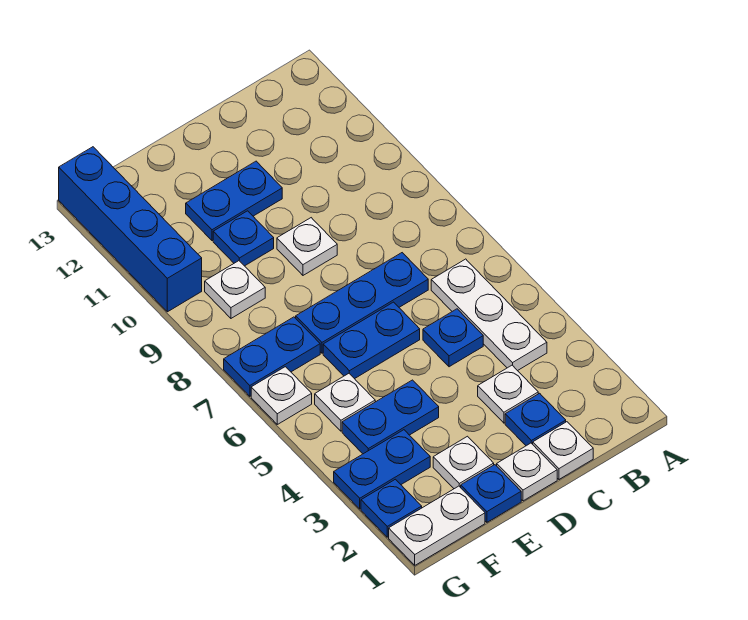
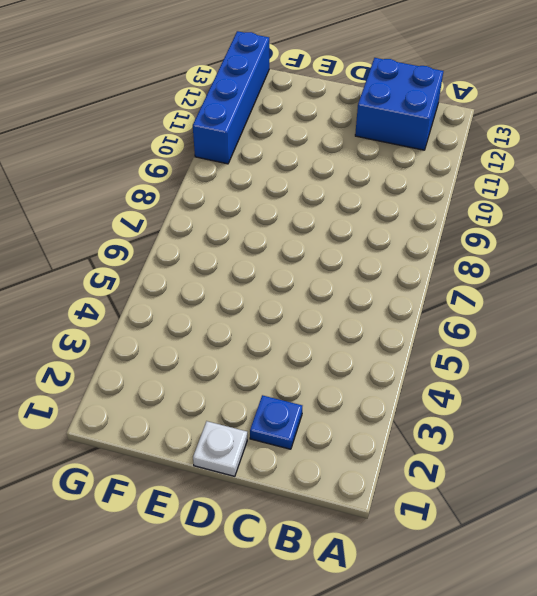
blue brick B12:C13 level 1 -> none
none -> white plate B4:B6 level 1
none -> white plate C1 level 1
none -> white plate C3 level 1

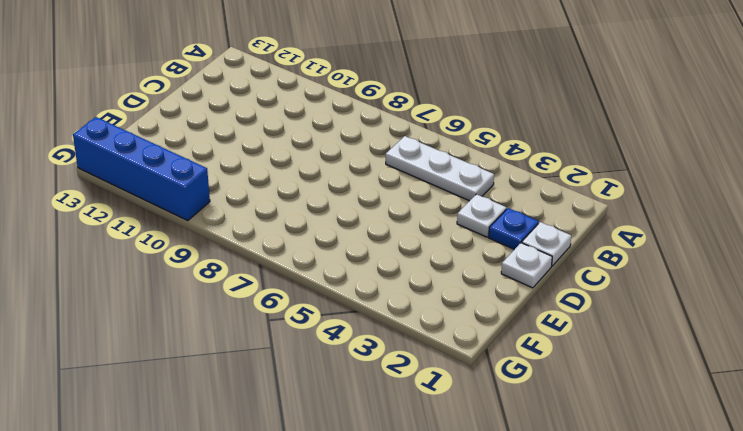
none -> blue plate C5 level 1
none -> blue plate C7:E7 level 1
none -> blue plate D6:E6 level 1

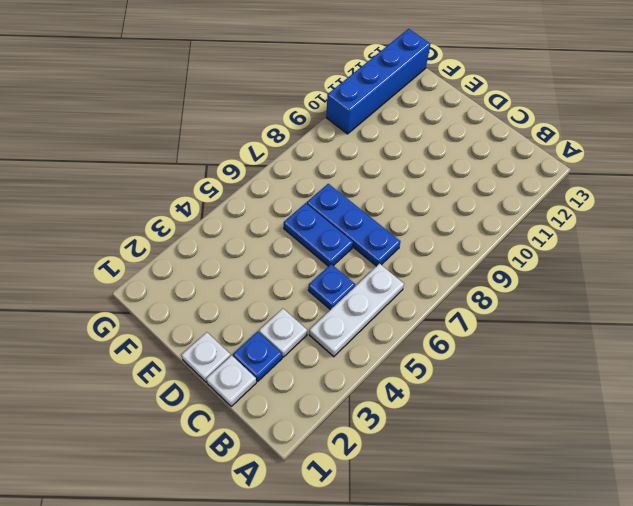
none -> white plate D9 level 1
none -> blue plate D11:E11 level 1
none -> blue plate E1 level 1

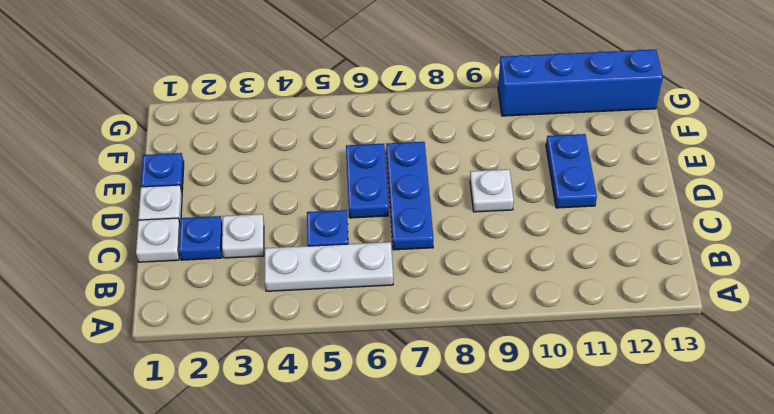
none -> white plate E2 level 1
none -> blue plate E4:F4 level 1
none -> blue plate E10 level 1

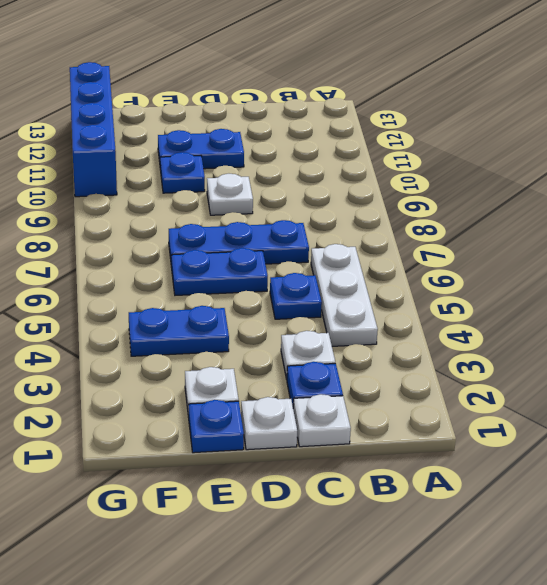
none -> white plate F1:G1 level 1
none -> blue plate F3:G3 level 1
none -> white plate F5 level 1

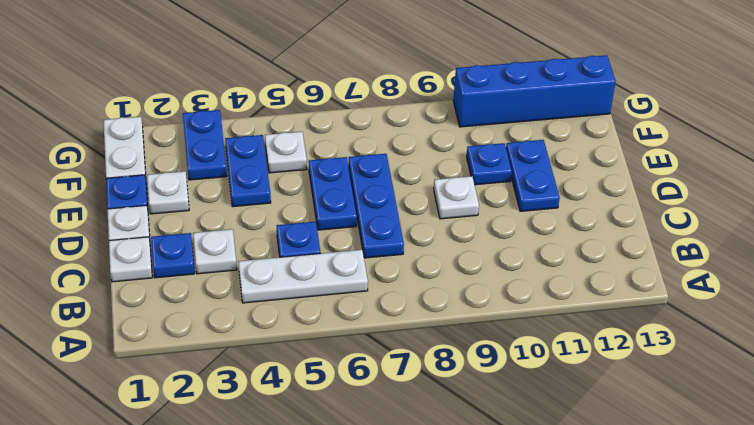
none -> blue plate F7:G7 level 1
none -> white plate F9 level 1
none -> blue plate G2 level 1

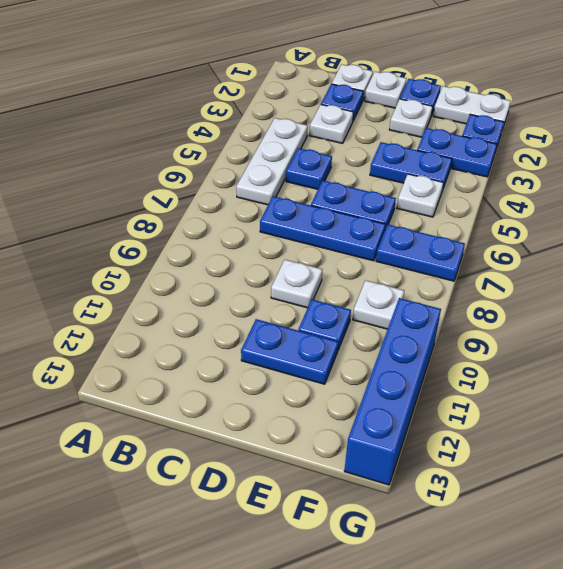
none -> white plate G6 level 1

